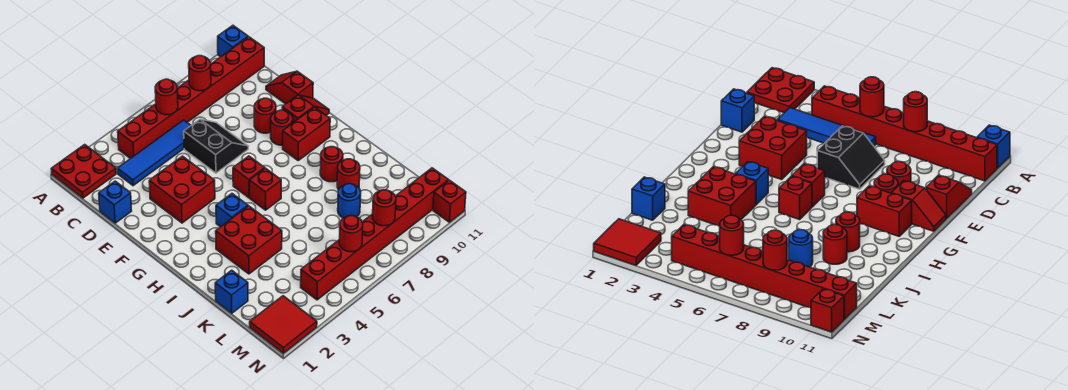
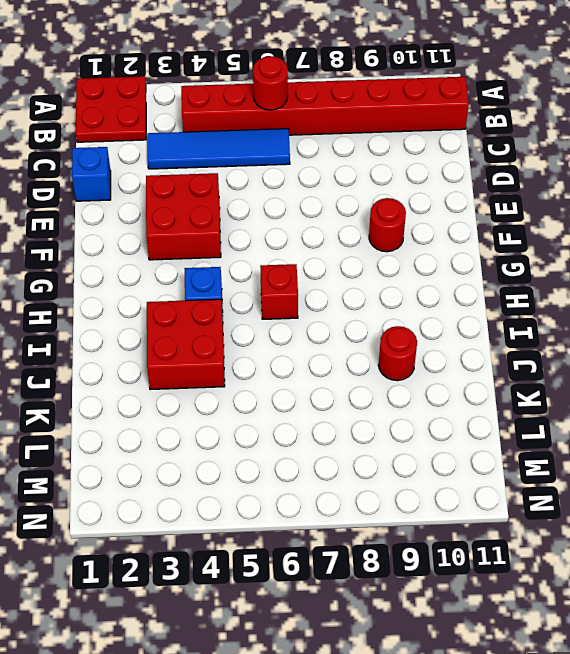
none -> blue brick A11 level 1
none -> black slope D6:E7 level 1 top 6
none -> red slope D11:E11 level 1 top E

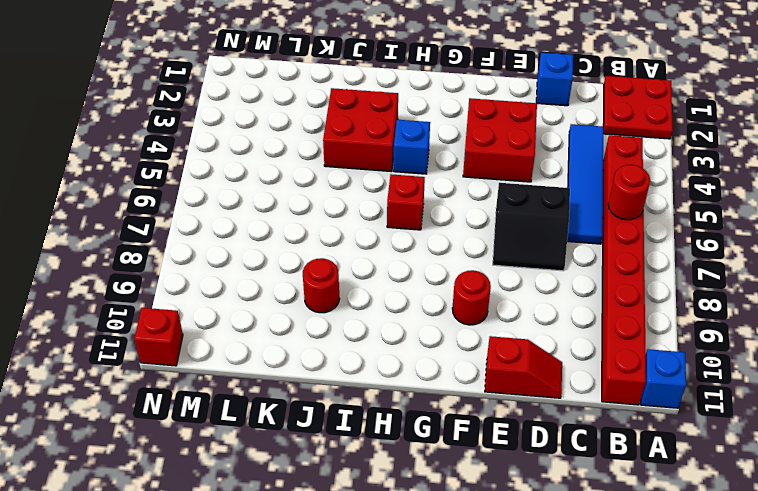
none -> red round brick E9 level 1
none -> red slope F10:F11 level 1 top 10
none -> red brick G6 level 1

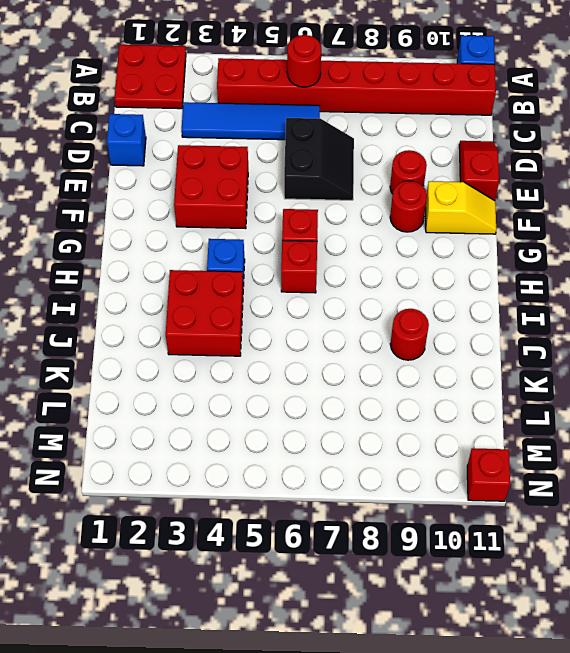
yellow slope F10:F11 level 1 top 10 -> red slope F10:F11 level 1 top 10
none -> red brick G9:G10 level 1
none -> red round brick I9 level 1
none -> blue brick K1 level 1

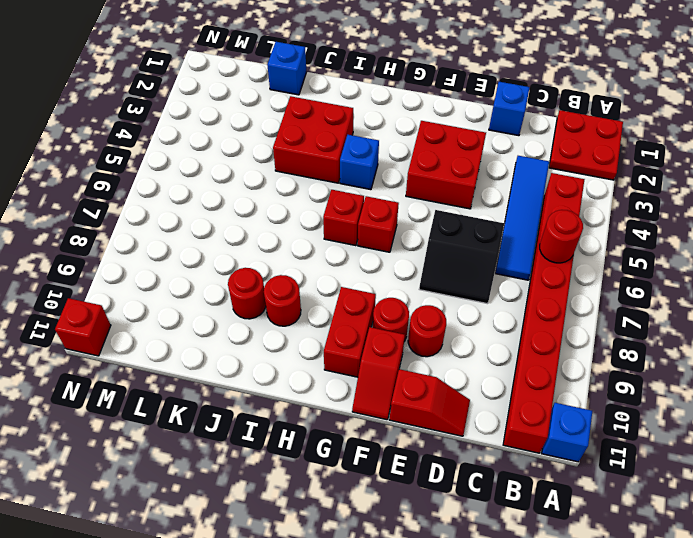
none -> blue round brick K8 level 1
none -> red tile M1:N2 level 1
none -> red brick M4:M11 level 1

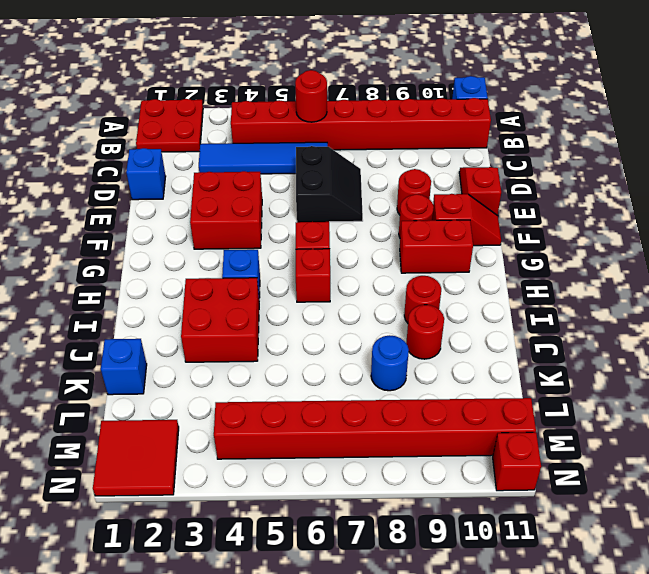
none -> red round brick B8 level 2
none -> red round brick M6 level 2
none -> red round brick M8 level 2

